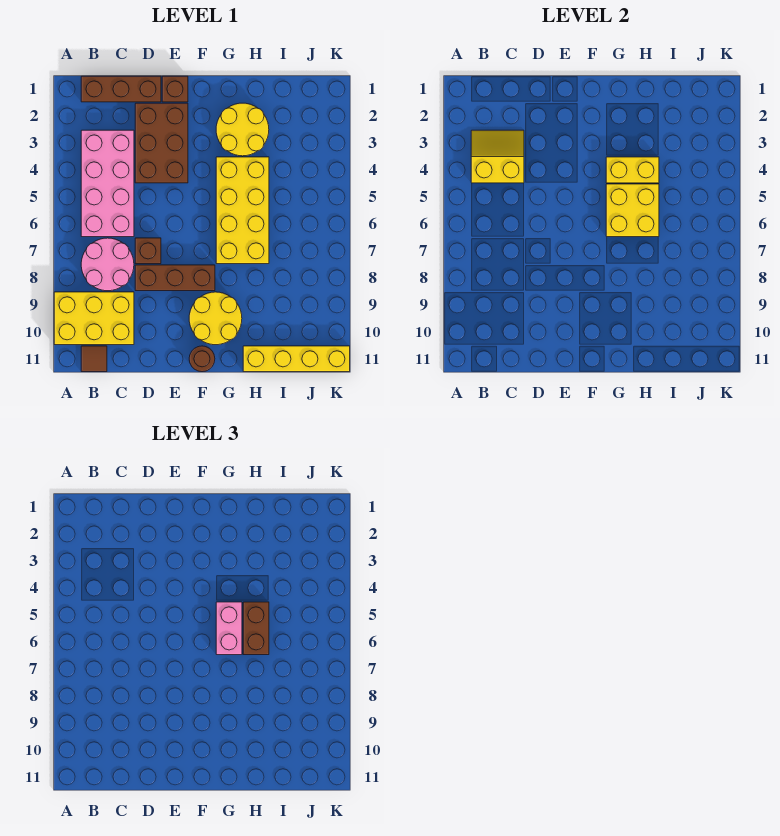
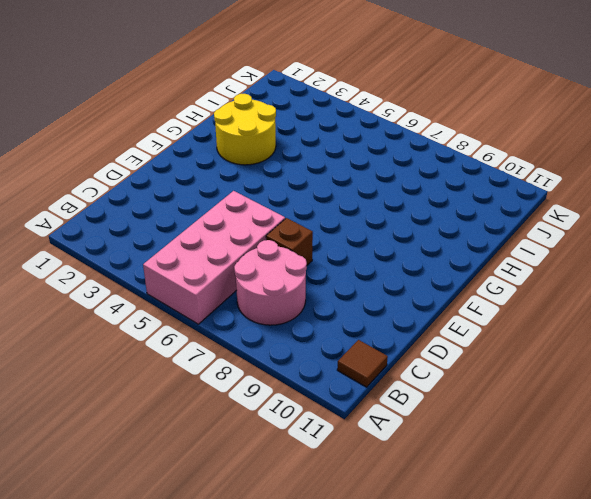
pink brick A5:D6 level 1 -> pink brick B3:C6 level 1
none -> yellow brick A9:C10 level 1
none -> brown brick B1:D1 level 1
none -> brown brick D2:E4 level 1

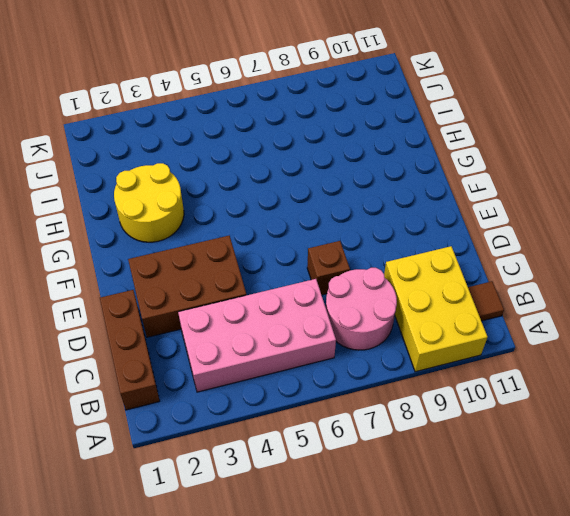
none -> brown brick D8:F8 level 1
none -> brown brick E1 level 1
none -> yellow round brick F9:G10 level 1

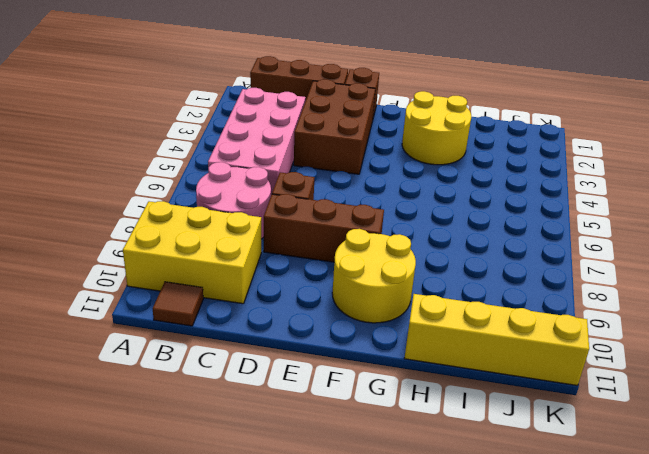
none -> brown round brick F11 level 1
none -> yellow brick G4:H7 level 1
none -> yellow slope B3:C4 level 2 top 4

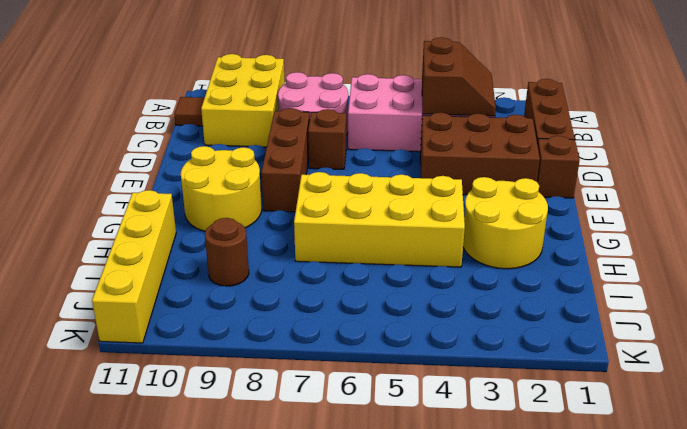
brown slope B3:C4 level 2 top 4 -> yellow slope B3:C4 level 2 top 4
brown round brick I9 level 1 -> brown round brick F11 level 1
none -> yellow brick G4:H4 level 2
none -> yellow brick G5:H6 level 2
none -> pink brick G5:G6 level 3

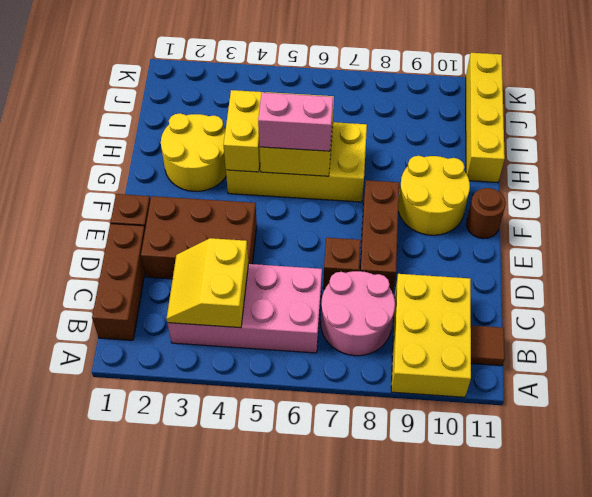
none -> brown brick H5:H6 level 3

